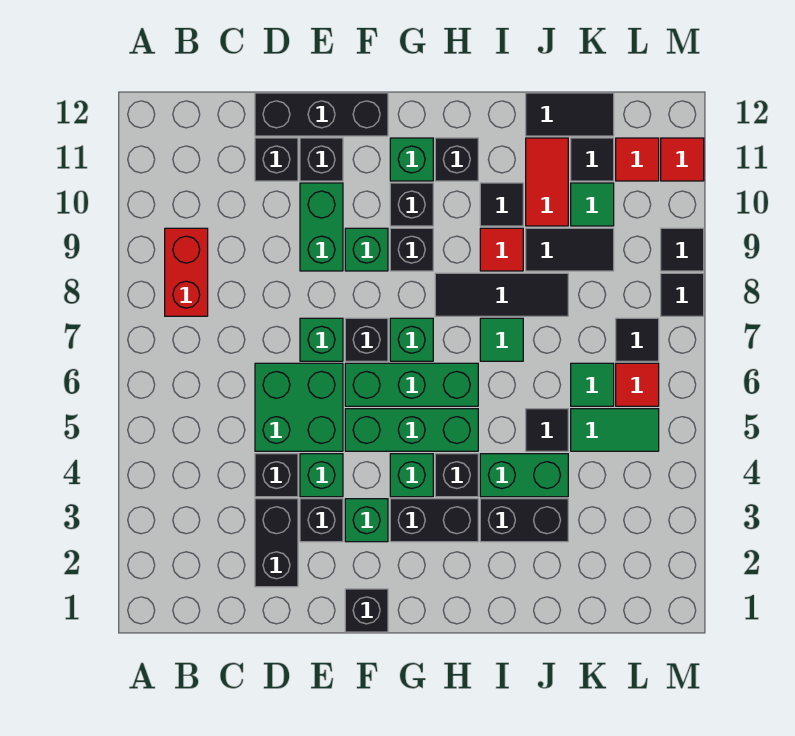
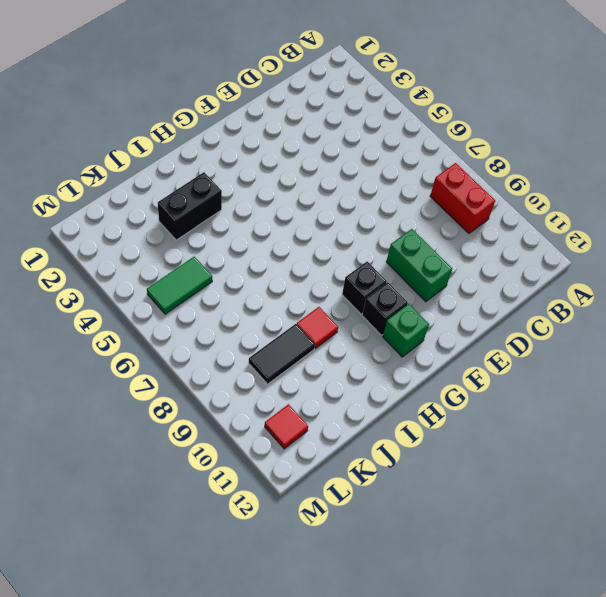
none -> black brick D2:D3 level 1
none -> black brick D4 level 1
none -> green brick D5:E6 level 1
none -> black brick D11 level 1

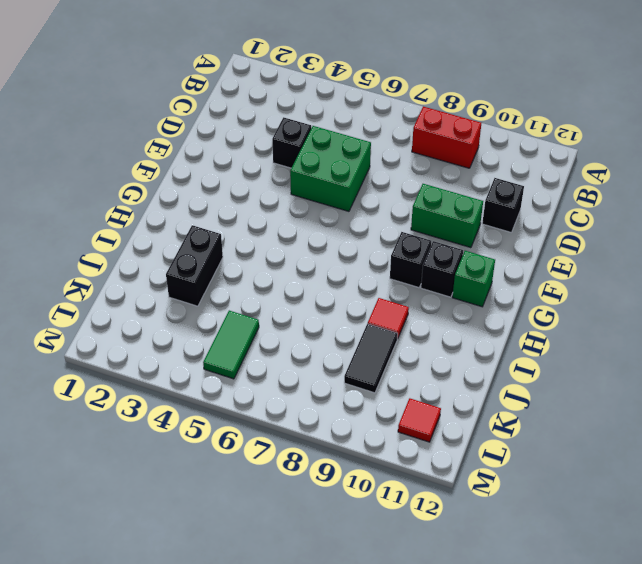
none -> black brick D2:D3 level 1
none -> black brick D12:F12 level 1
none -> black brick E3 level 1
none -> green brick E4 level 1

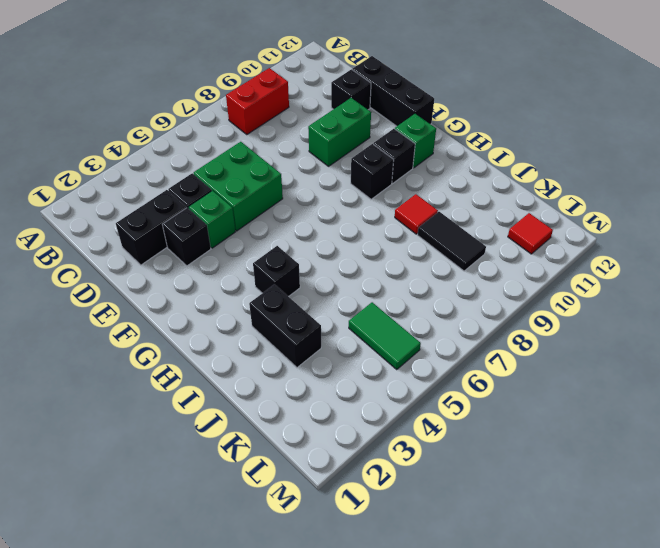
none -> green brick E7 level 1
none -> black brick E11 level 1
none -> black brick F1 level 1
none -> green brick F3 level 1

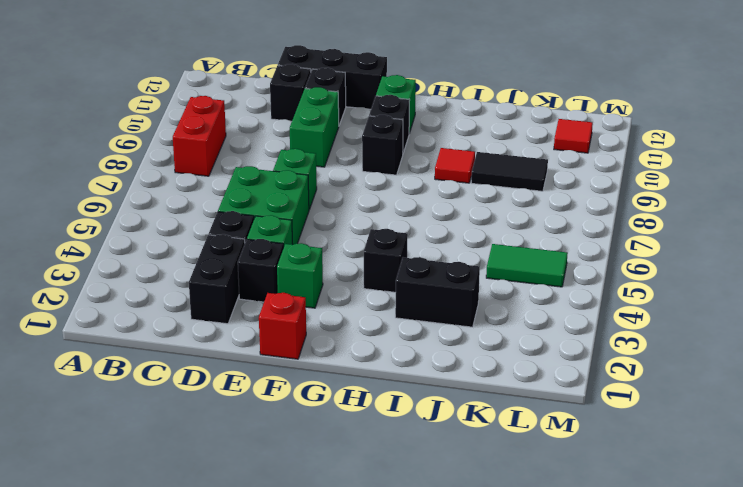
red brick F1 level 1 -> black brick F1 level 1
none -> green brick F5:H5 level 1
none -> green brick F6:H6 level 1
none -> black brick F7 level 1
none -> green brick F9 level 1

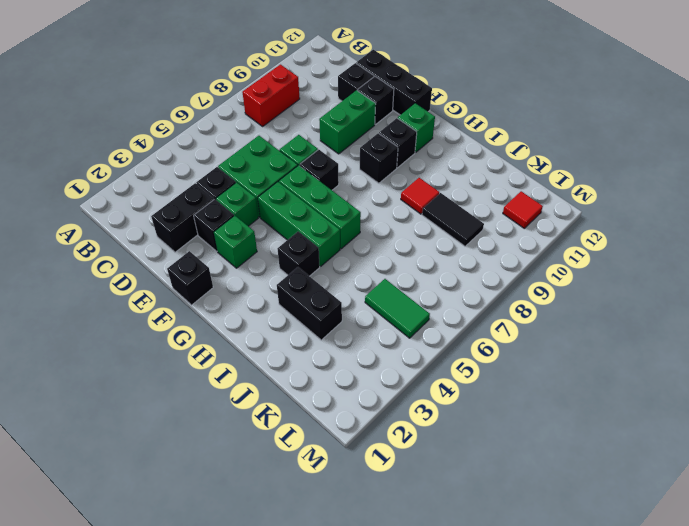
none -> green brick F9 level 1
none -> black brick G3:H3 level 1
none -> green brick G4 level 1
none -> green brick G7 level 1

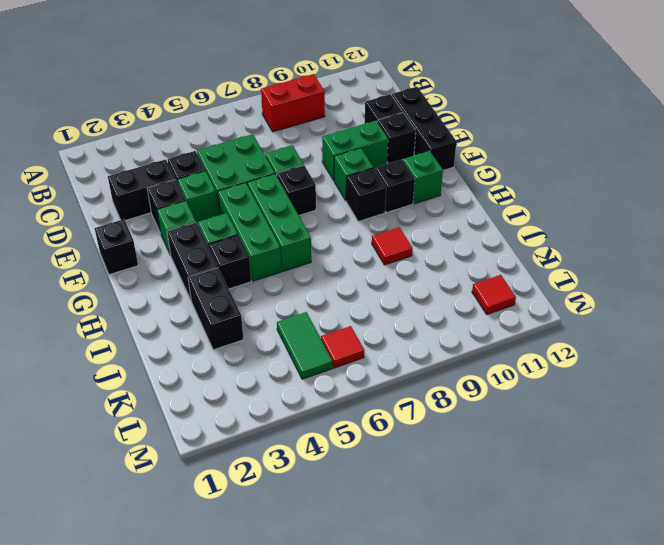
none -> green brick G7 level 1
none -> black tile H8:J8 level 1
none -> black brick H11 level 1
none -> green brick I4:J4 level 1

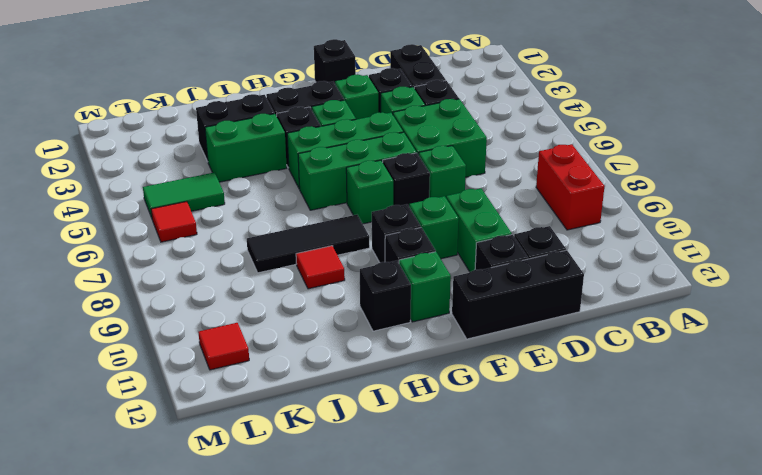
none -> green tile I7 level 1
none -> black tile I10 level 1
none -> black tile J5 level 1
none -> black tile J9:K9 level 1

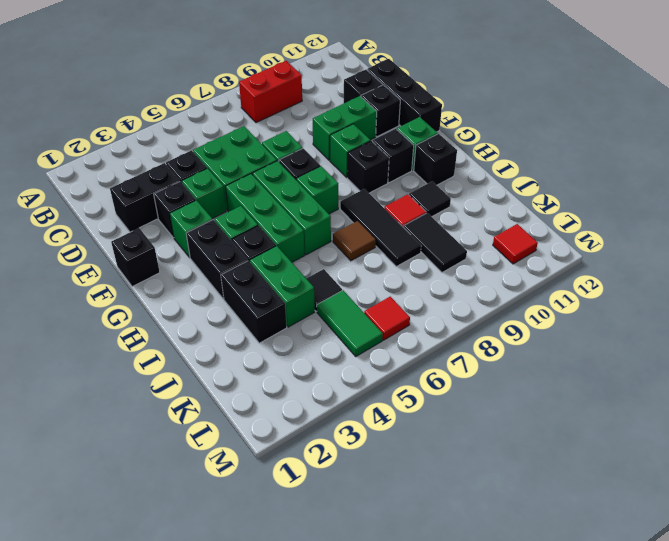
brown tile I7 level 1 -> green tile I7 level 1
none -> red tile J10:J11 level 1
none -> black tile J12:K12 level 1
none -> green tile K6 level 1
none -> green tile K10 level 1

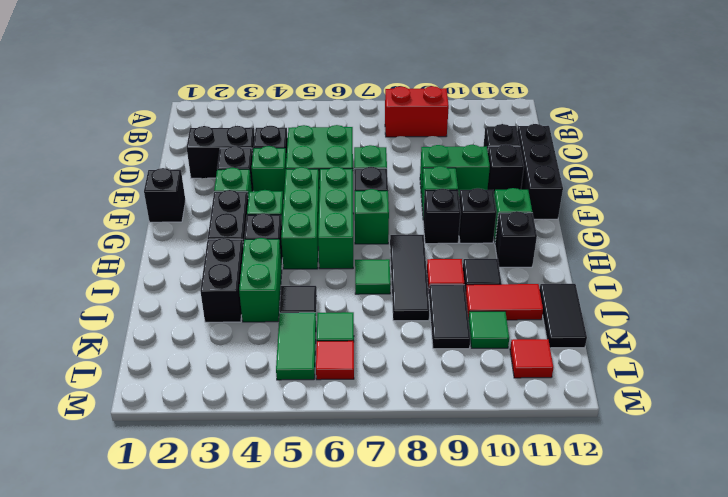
none -> black tile K11 level 1
none -> black tile L7 level 1
none -> black tile M8 level 1
none -> black tile M9 level 1

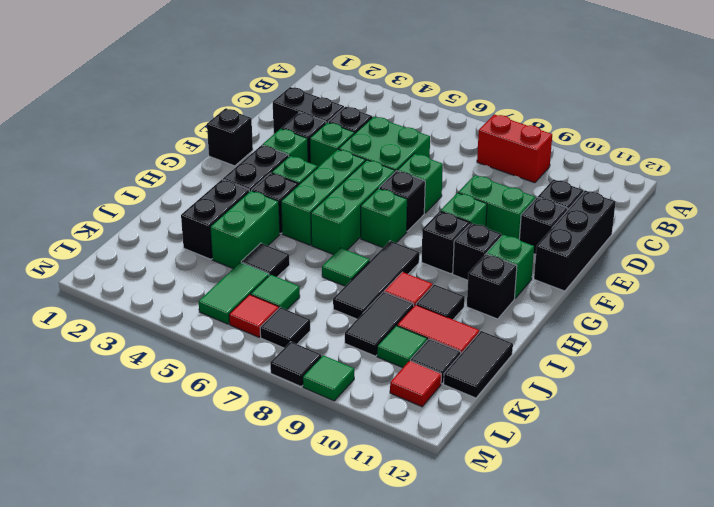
green tile M9 level 1 -> black tile M9 level 1
none -> red tile M11 level 1

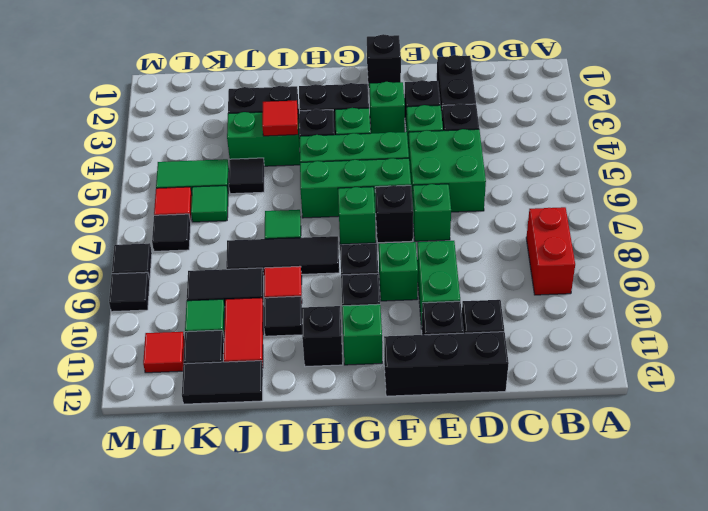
red tile I4 level 2 -> red tile M11 level 1

